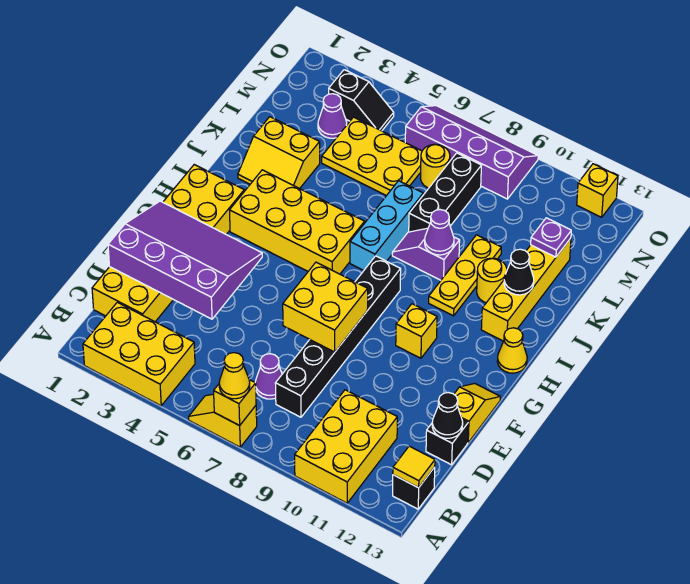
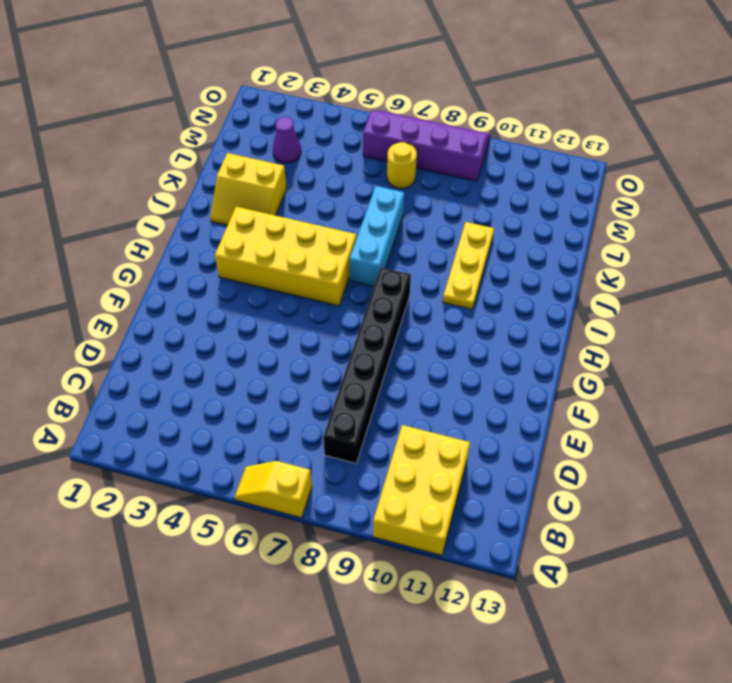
none -> yellow brick A2:B4 level 1
none -> black brick B13 level 1
none -> yellow brick C1:H2 level 1
none -> purple cone C7 level 1

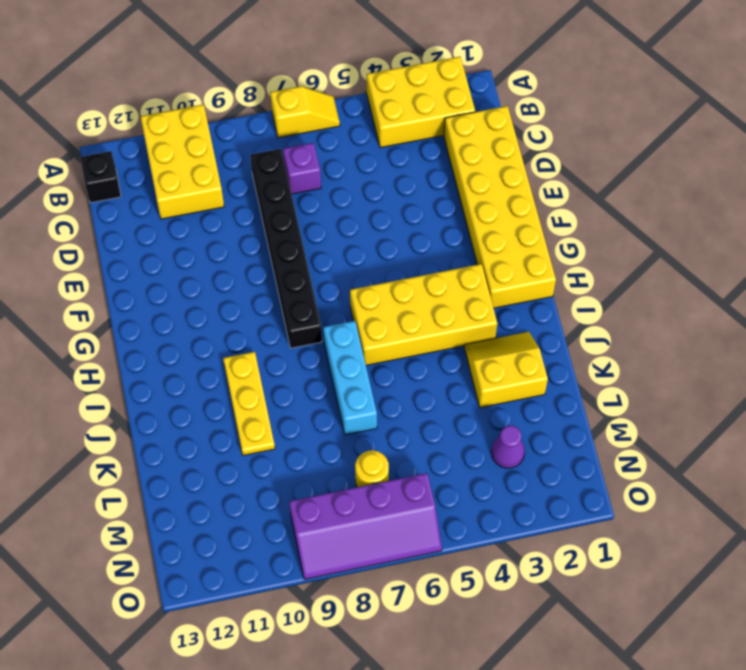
purple brick C7 level 1 -> purple cone C7 level 1
none -> black brick D13 level 1
none -> yellow slope E13:F13 level 1 top E
none -> yellow brick G10 level 1
none -> yellow cone H13 level 1

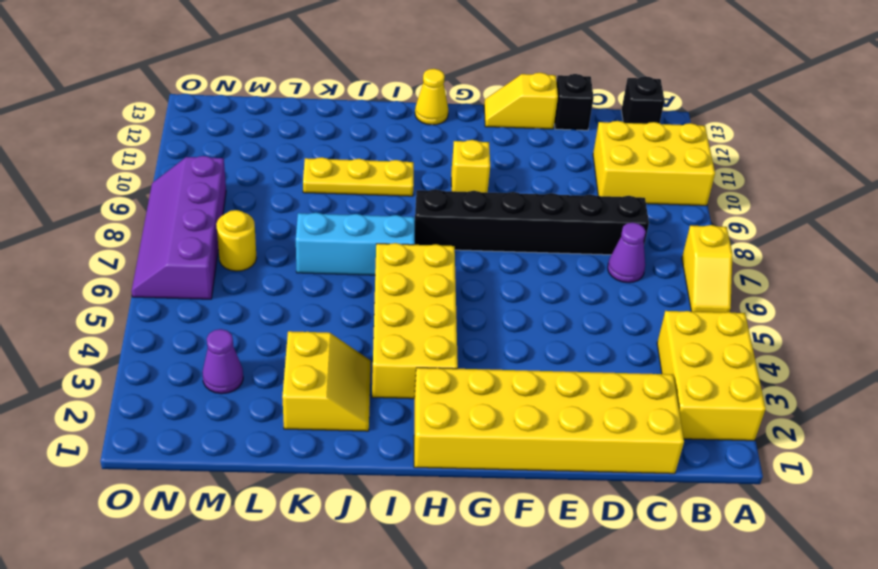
none -> yellow brick I12:L12 level 1
none -> purple slope J8:J9 level 1 top 9
none -> yellow round brick J11 level 1
none -> black brick K8:M8 level 1

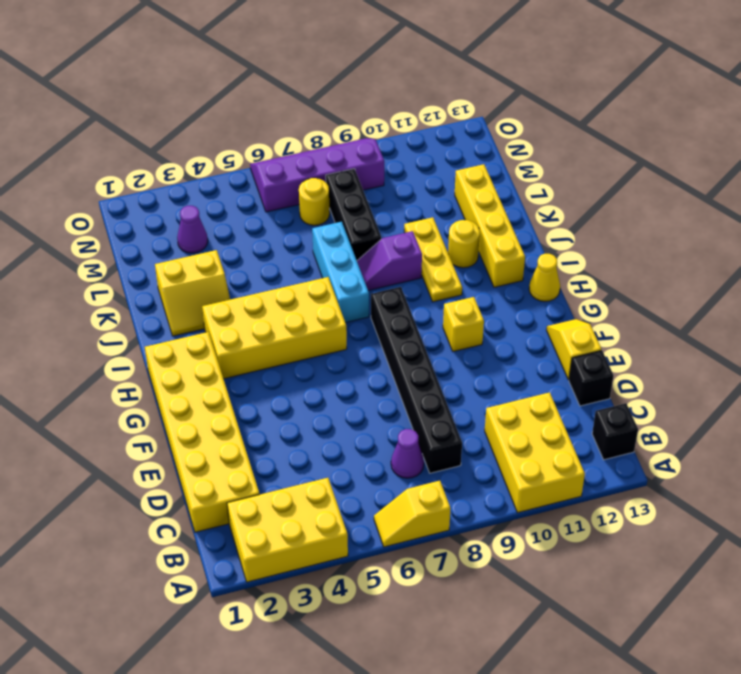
none -> yellow plate L4:M6 level 1
none -> black slope N3:N4 level 1 top 3
none -> yellow brick O12 level 1
none -> yellow brick A7 level 2

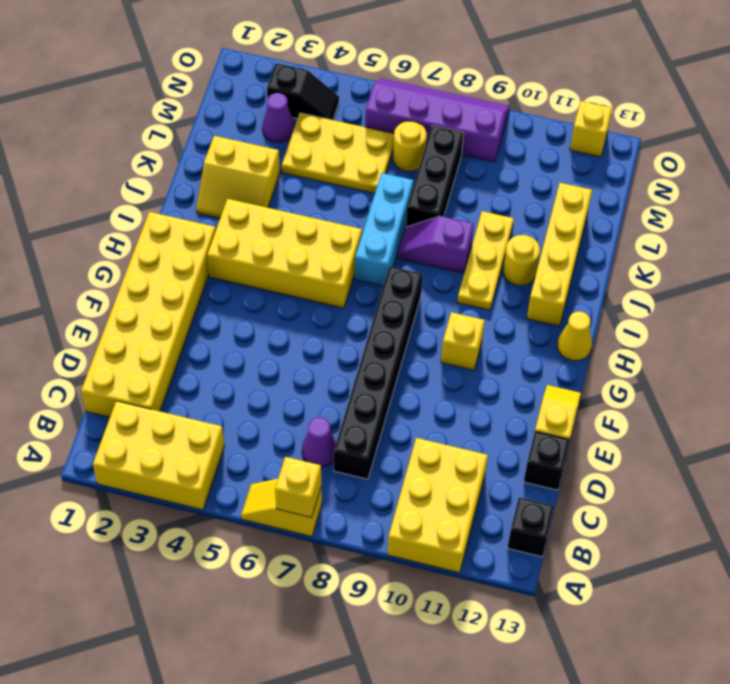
none -> yellow tile B13 level 2
none -> purple slope D1:F4 level 2 top D
none -> black cone D13 level 2
none -> yellow brick E7:F8 level 2

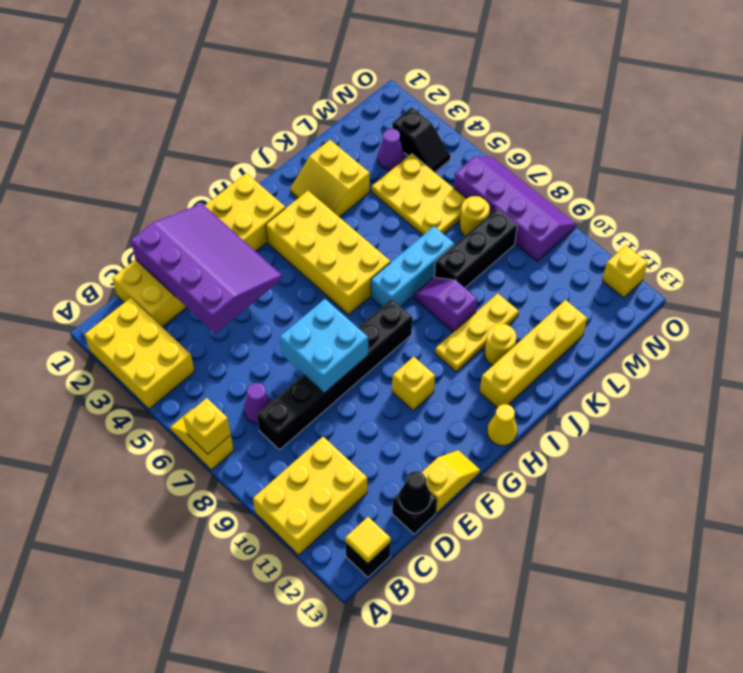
cyan brick E7:F8 level 2 -> yellow brick E7:F8 level 2
none -> purple cone J9 level 2
none -> black cone J12 level 2
none -> purple plate L12 level 2
none -> yellow cone A7 level 3

